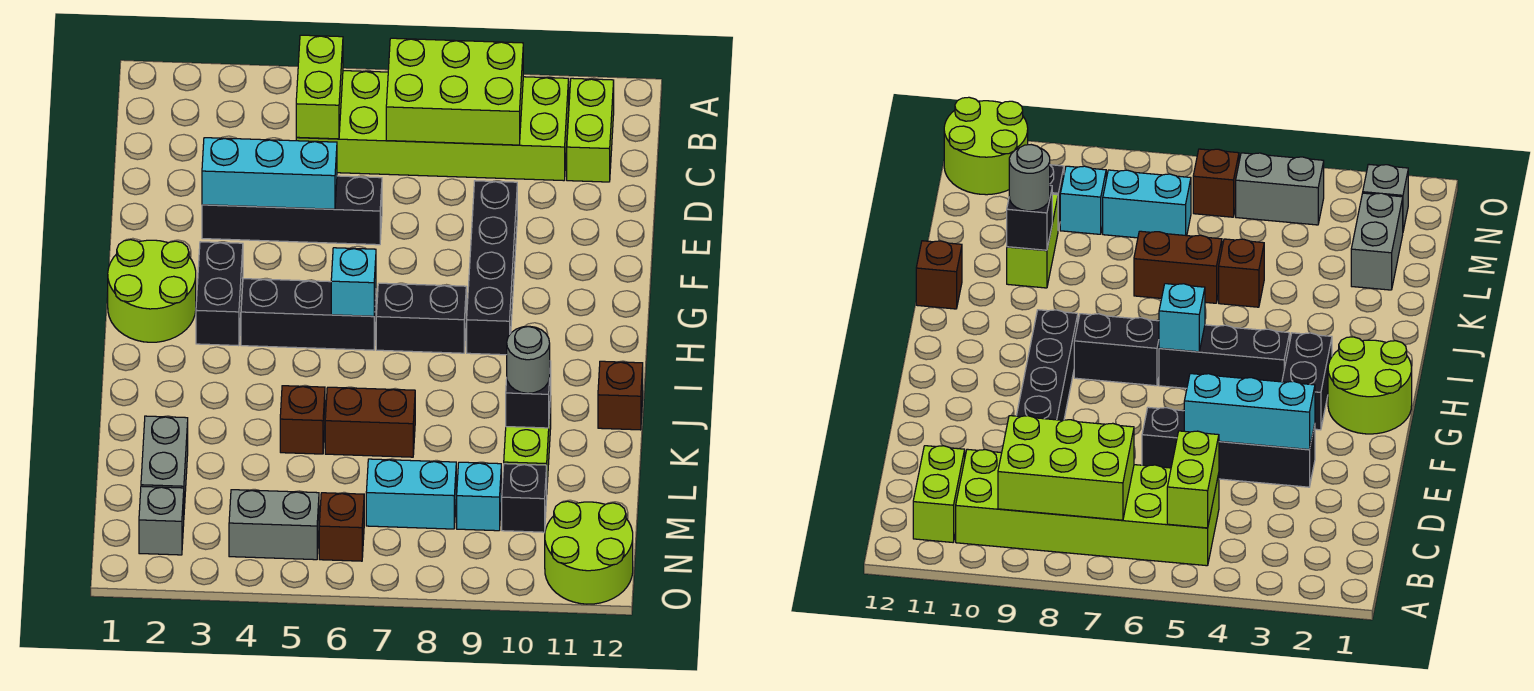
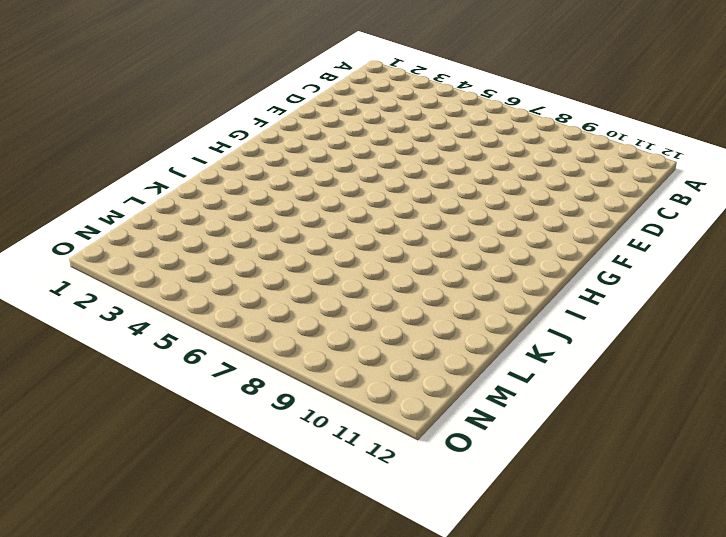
none -> lime brick B5:C10 level 1
none -> lime brick B11:C11 level 1
none -> black brick E3:E6 level 1

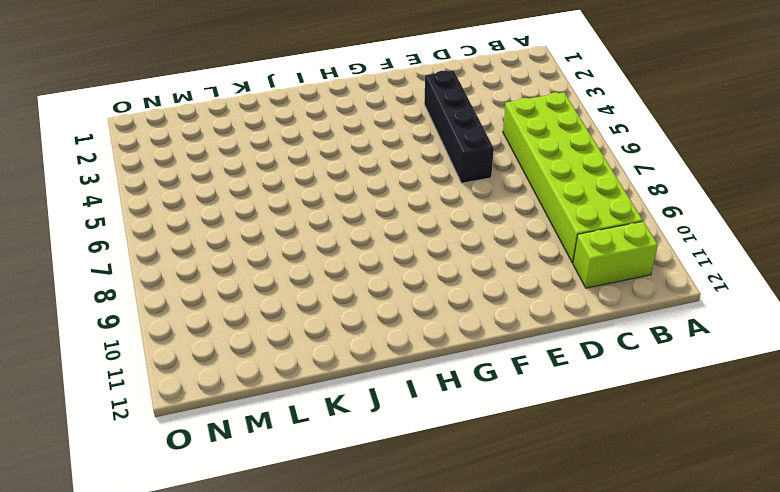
none -> black brick E9:H9 level 1
none -> lime round brick G1:H2 level 1
none -> black brick G3:H3 level 1

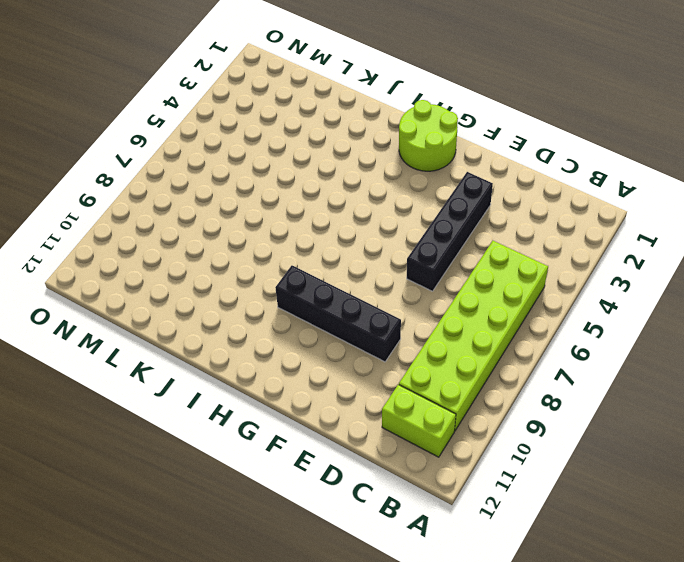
none -> black brick G3:H3 level 1
none -> black brick H4:H6 level 1
none -> black brick H7:H8 level 1

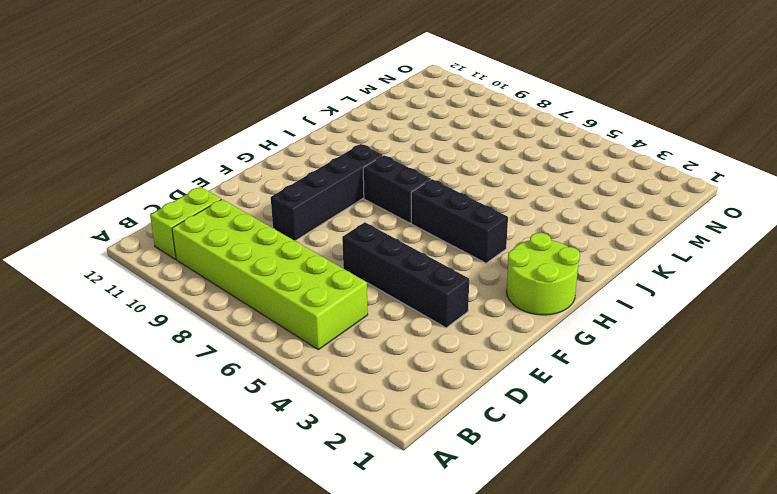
none -> black brick G3:H3 level 1
none -> brown brick J12 level 1
none -> brown brick K5 level 1

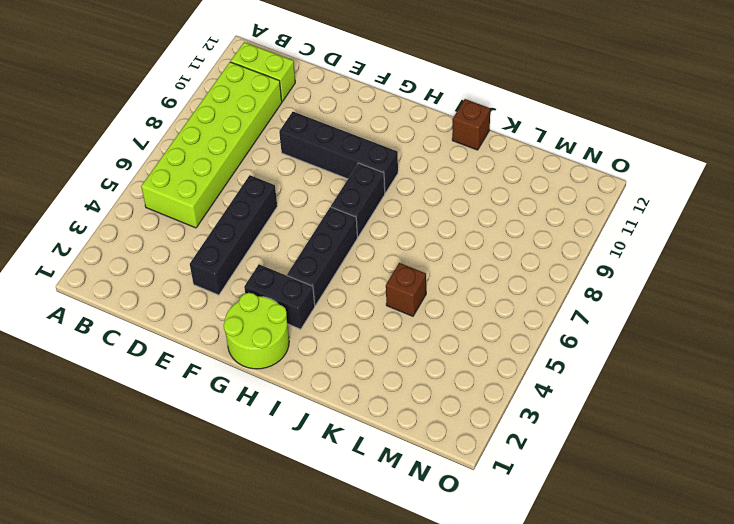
none -> brown brick K6:K7 level 1
none -> lime brick K10:L10 level 1
none -> grey brick L2:M2 level 1

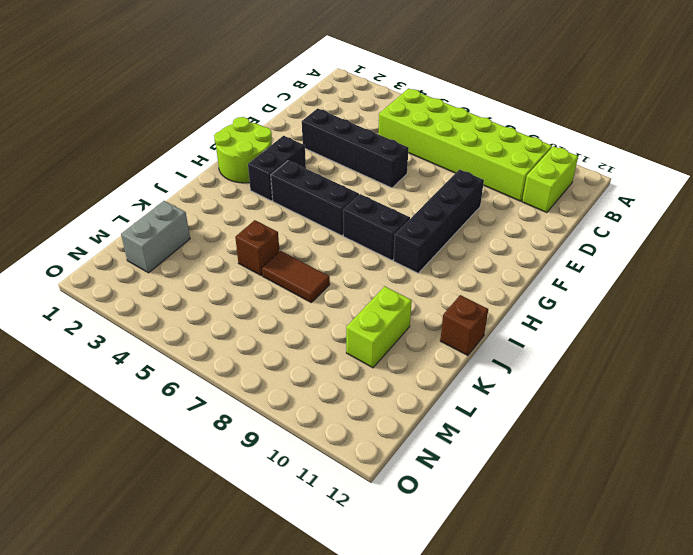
brown tile K6:K7 level 1 -> brown brick K6:K7 level 1
none -> cyan brick M7:M8 level 1
none -> cyan brick M9 level 1
none -> black brick M10 level 1

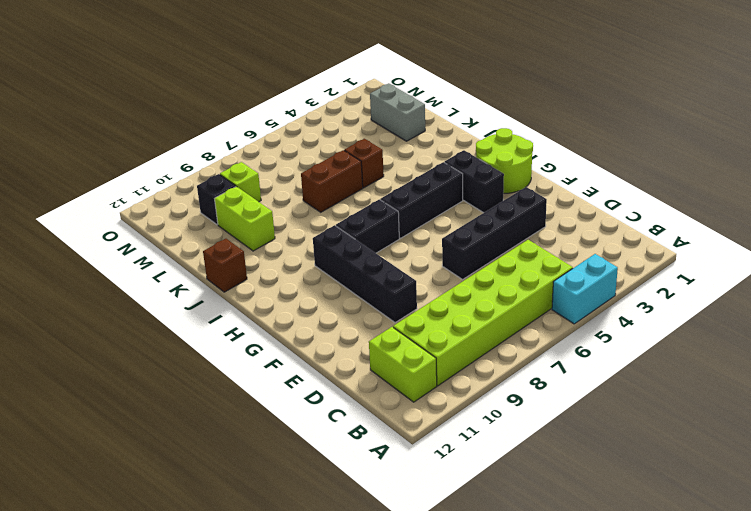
cyan brick A4:A5 level 1 -> cyan brick M7:M8 level 1
lime brick M9 level 1 -> cyan brick M9 level 1
none -> grey brick N2 level 1
none -> grey brick N4:N5 level 1
none -> brown brick N6 level 1

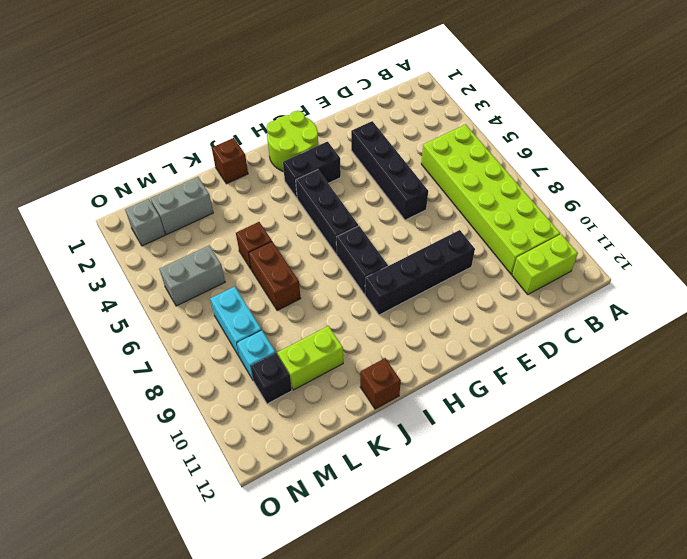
brown brick J1 level 1 -> brown brick N6 level 1
grey brick M5:N5 level 1 -> grey brick N4:N5 level 1
none -> lime round brick N11:O12 level 1
none -> lime brick B5:C5 level 2
none -> lime brick B7:C9 level 2

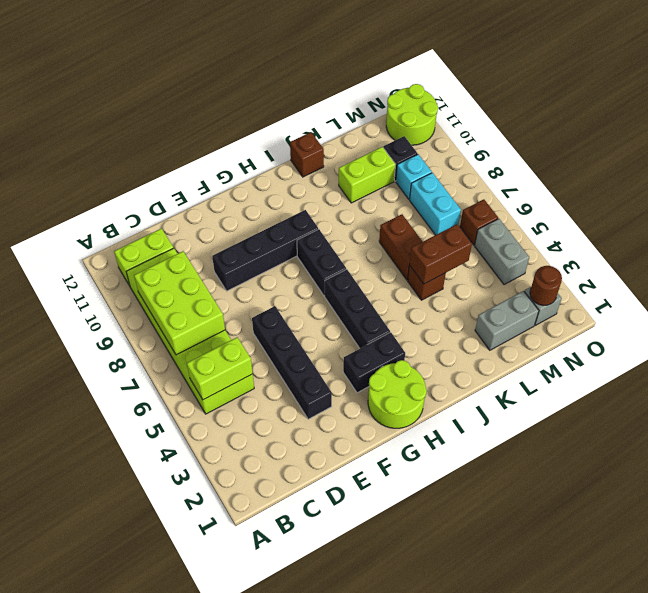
brown brick K5:L5 level 2 -> none
brown round brick N2 level 2 -> none
none -> cyan brick E3:E5 level 2
none -> cyan brick H6 level 2
none -> black brick K10 level 2

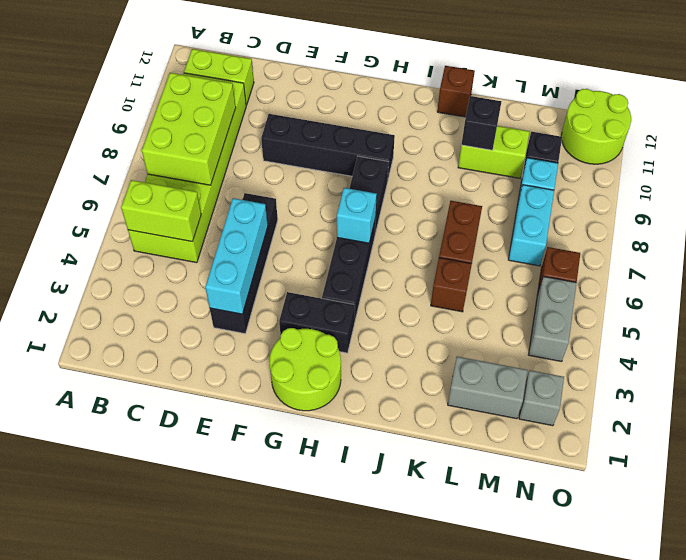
none -> grey round brick K10 level 3

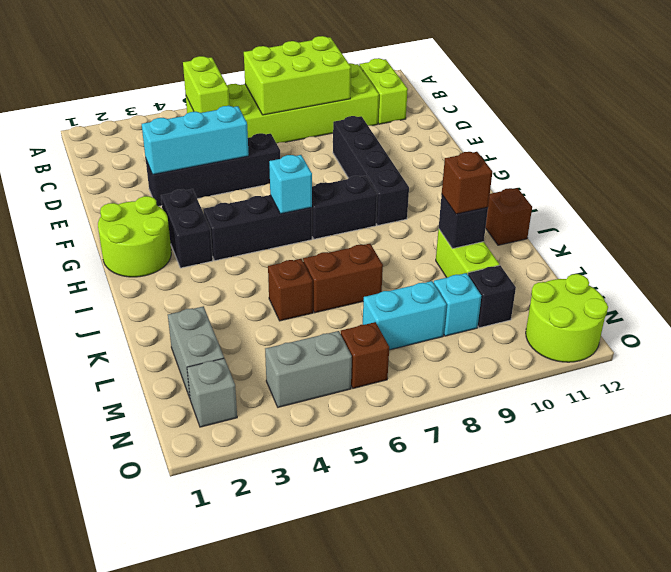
brown brick K10 level 3 -> grey round brick K10 level 3

